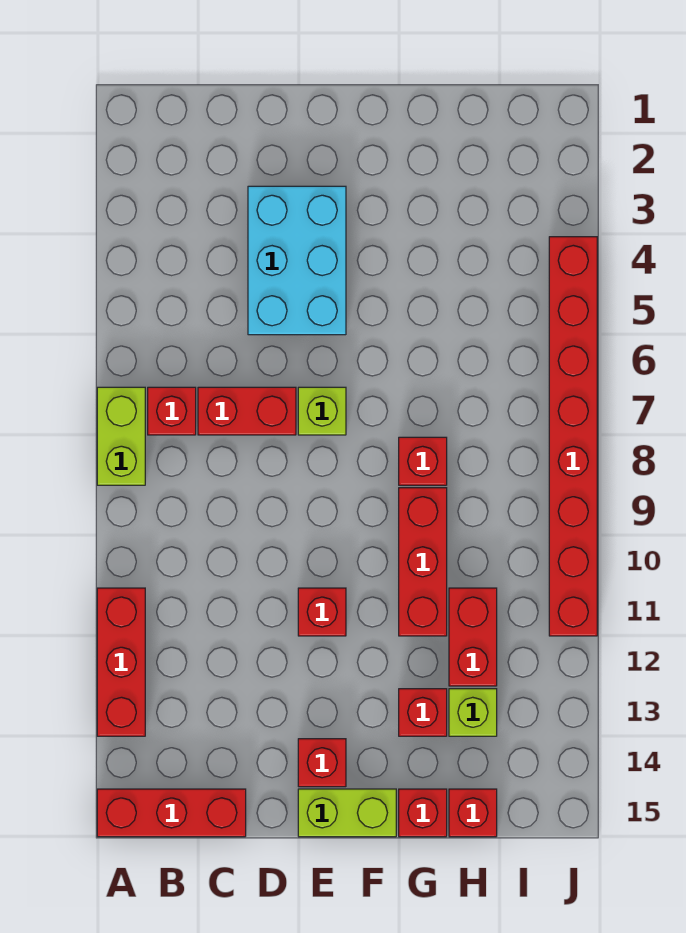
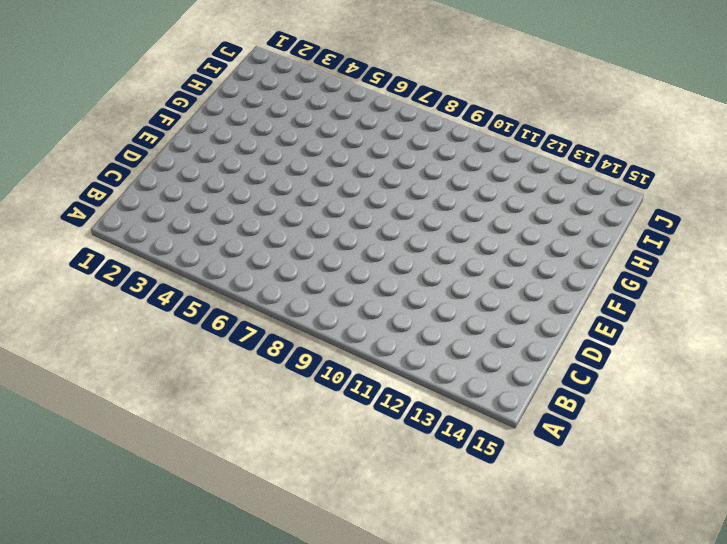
none -> lime brick A7:A8 level 1
none -> red brick A11:A13 level 1
none -> red brick A15:C15 level 1

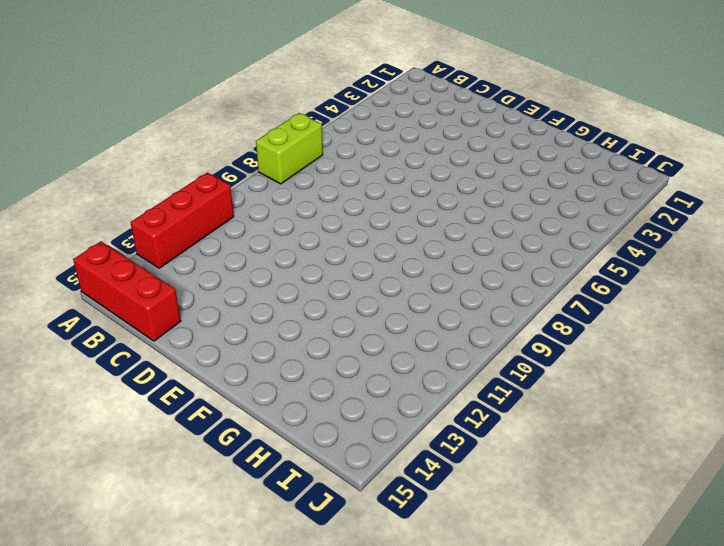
none -> red brick B7 level 1
none -> red brick C7:D7 level 1
none -> cyan brick D3:E5 level 1

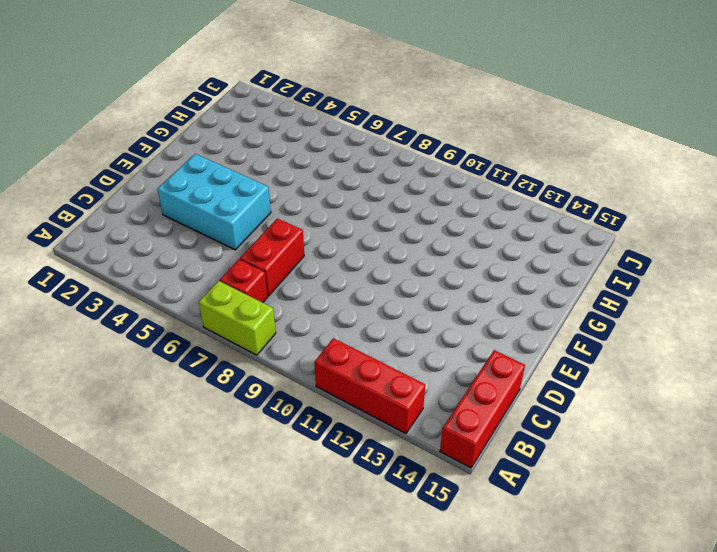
none -> lime brick E7 level 1
none -> red brick E11 level 1
none -> red brick E14 level 1

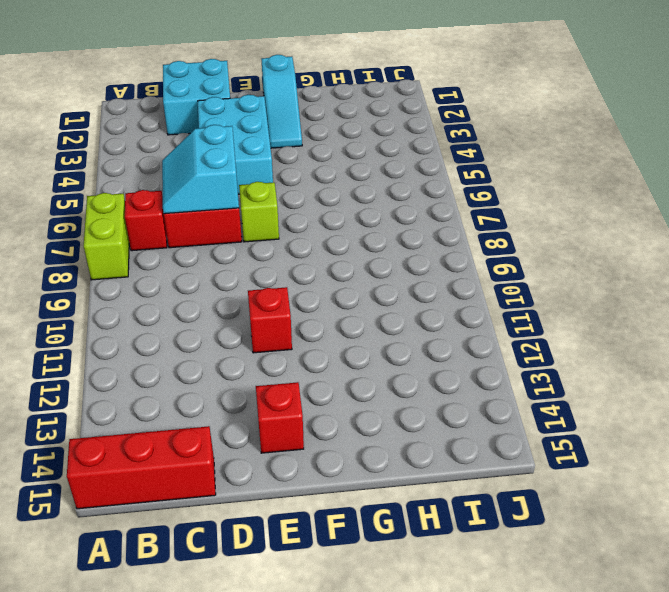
cyan brick C1:D2 level 1 -> none
cyan slope C6:D7 level 2 top D -> none
cyan slope F1:F3 level 1 top 1 -> none
none -> red brick A11:A13 level 1
none -> lime brick E15:F15 level 1
none -> red brick G8 level 1

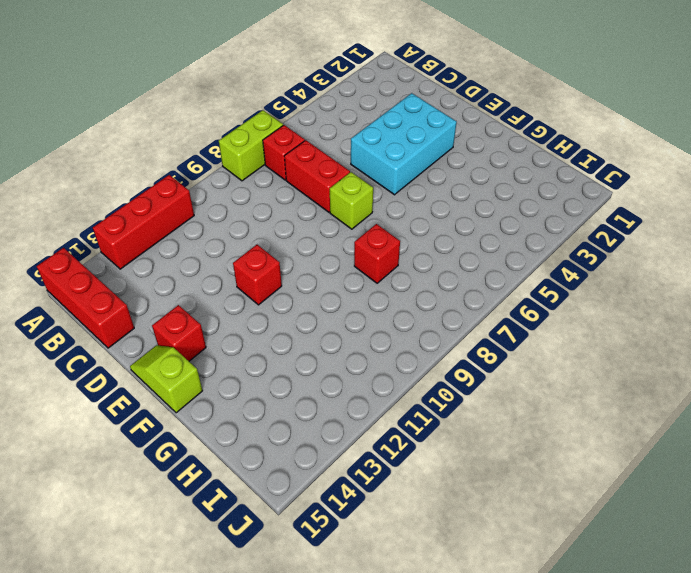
lime slope E15:F15 level 1 top F -> lime brick E15:F15 level 1
none -> red brick G9:G11 level 1
none -> red brick G13 level 1
none -> red brick G15 level 1

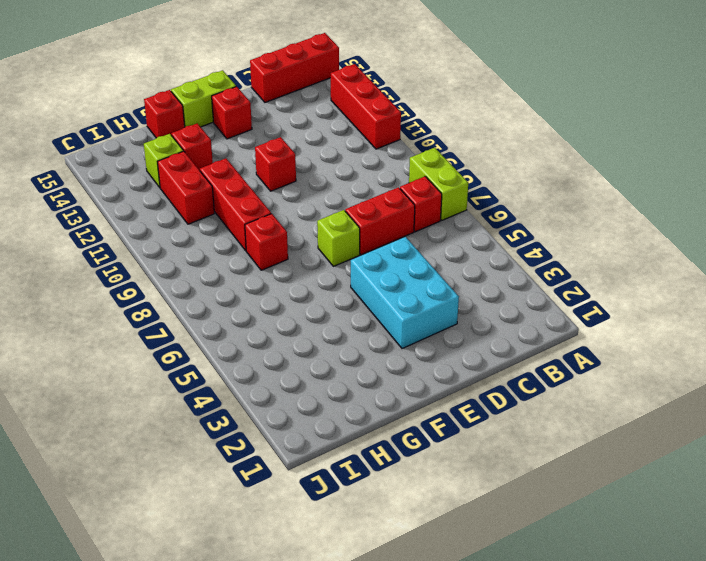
none -> red brick H15 level 1
none -> red brick J4:J11 level 1

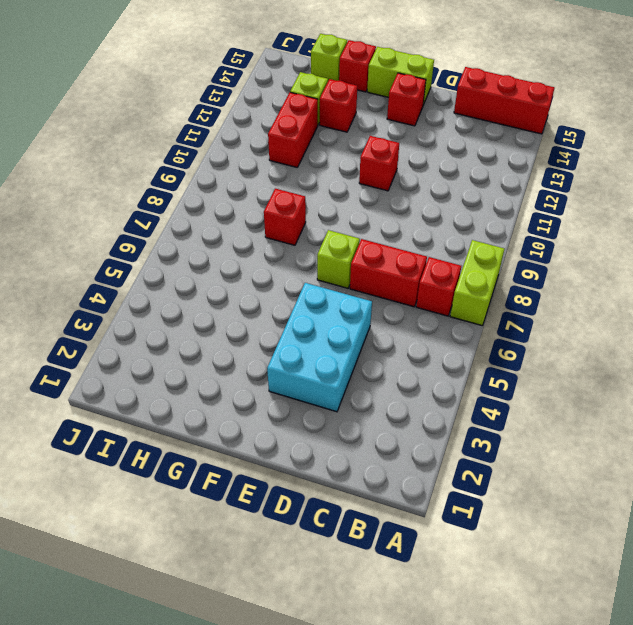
lime brick H15 level 1 -> red brick H15 level 1
none -> red brick A11:A13 level 1
none -> red brick G9:G11 level 1
none -> red brick J4:J11 level 1

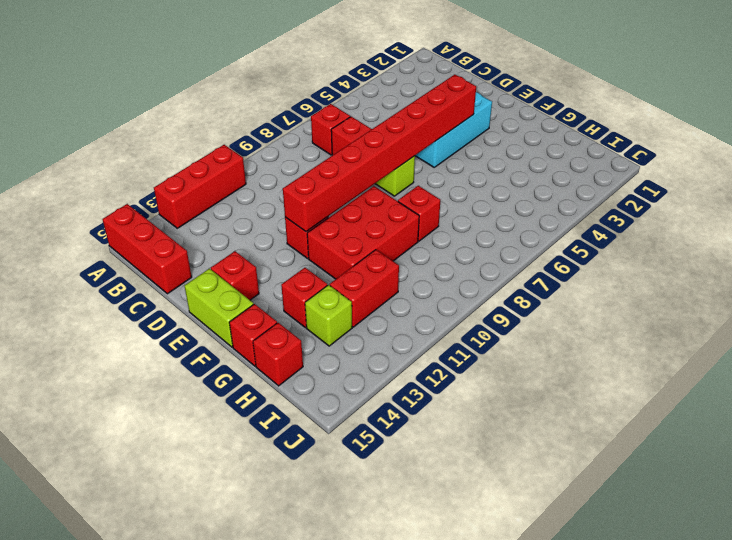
red brick E4:E11 level 2 -> red brick J4:J11 level 1
red brick F9:G11 level 1 -> red brick G9:G11 level 1
none -> lime brick A7:A8 level 1

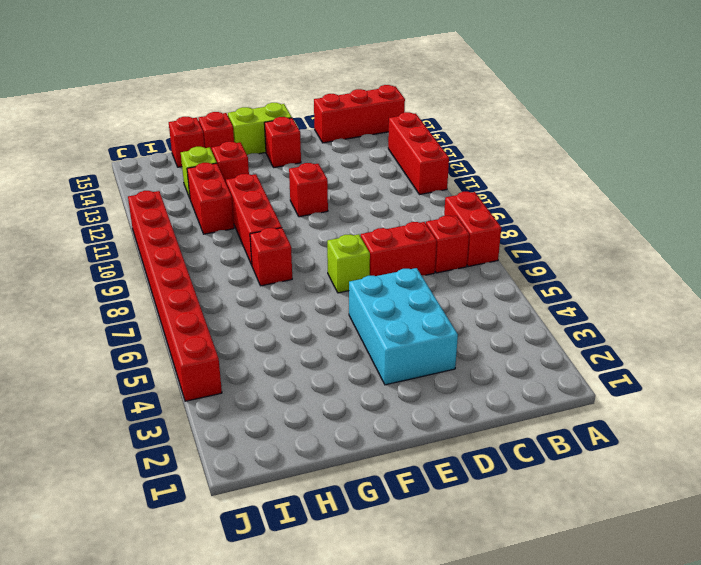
red brick A7:A8 level 1 -> lime brick A7:A8 level 1

